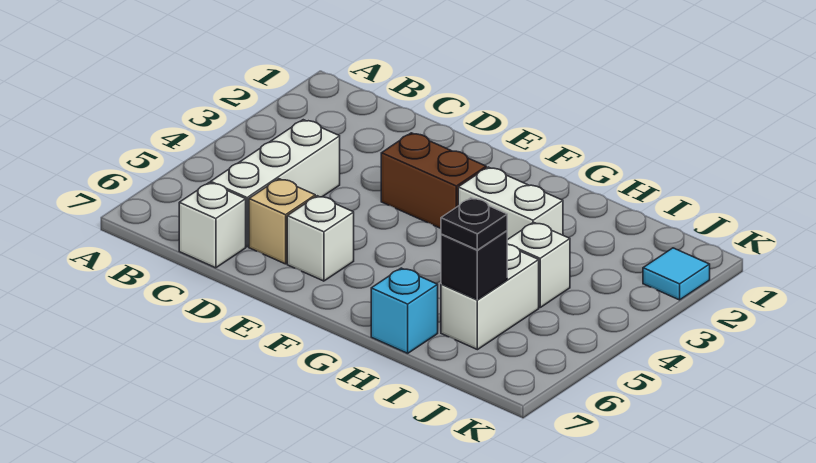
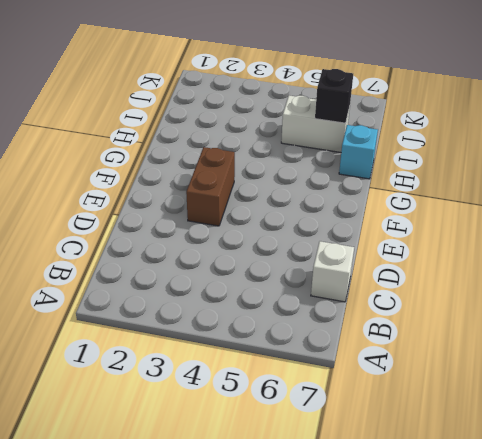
none -> white brick C4:C6 level 1
none -> tan brick D6 level 1
none -> white brick E6 level 1

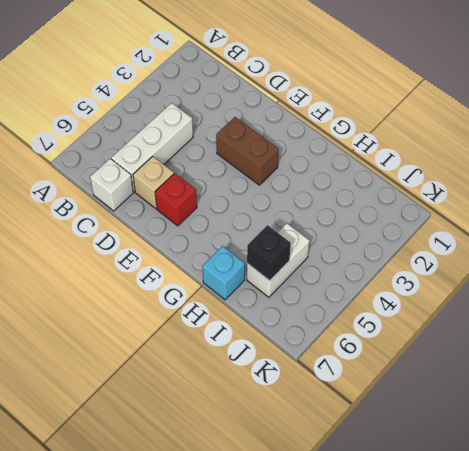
red brick E6 level 1 -> white brick E6 level 1
none -> white brick G3:H3 level 1
none -> white brick I4 level 1
none -> cyan tile K2 level 1

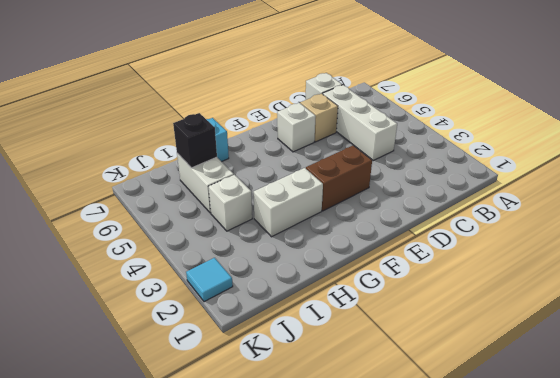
none -> black plate I6 level 3

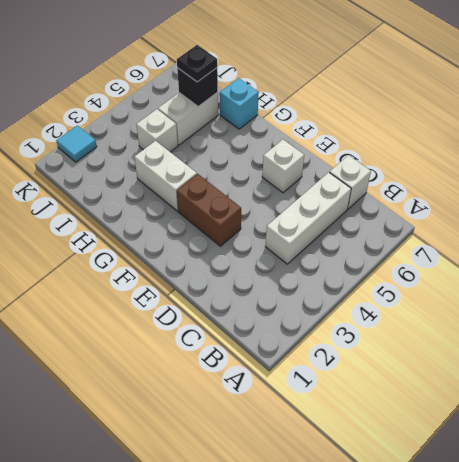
none -> tan brick D6 level 1

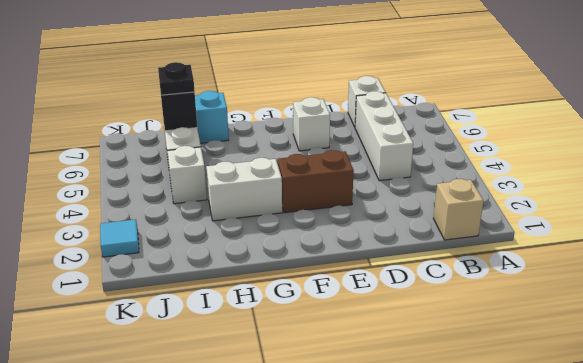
tan brick B1 level 1 -> tan brick D6 level 1

